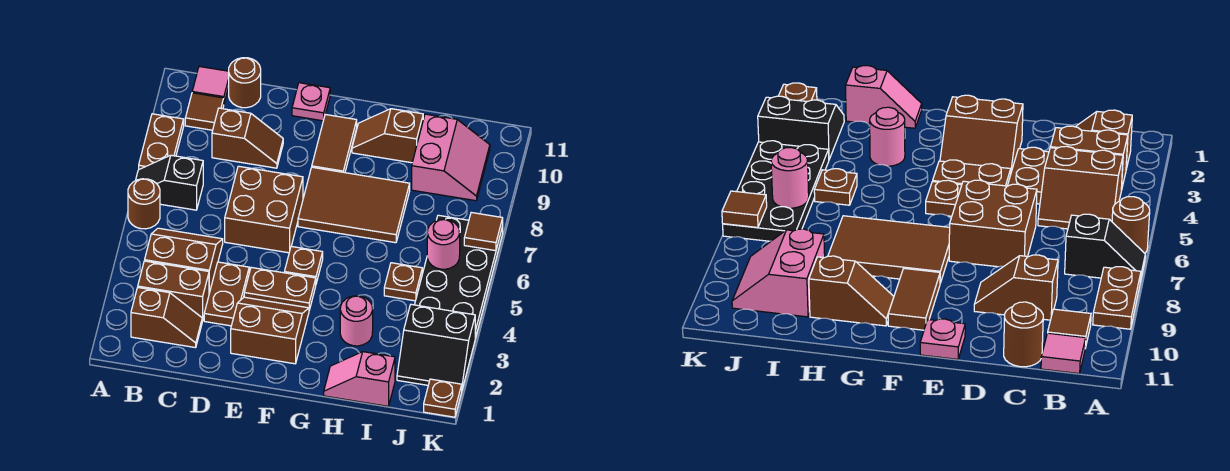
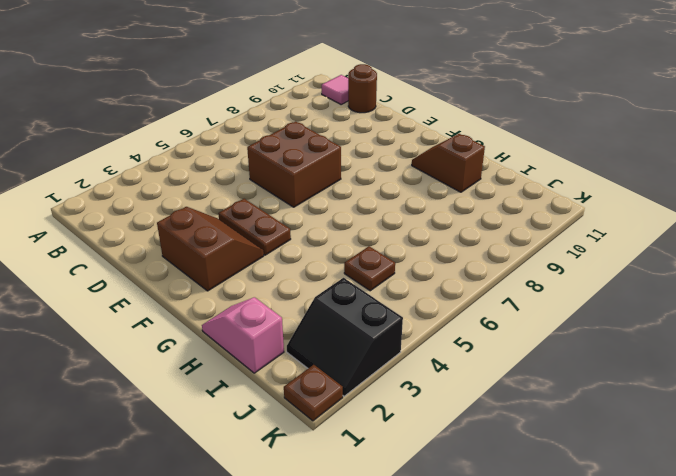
none -> brown round brick A6 level 1
none -> black slope A7:B7 level 1 top B
none -> brown plate A8:A9 level 1

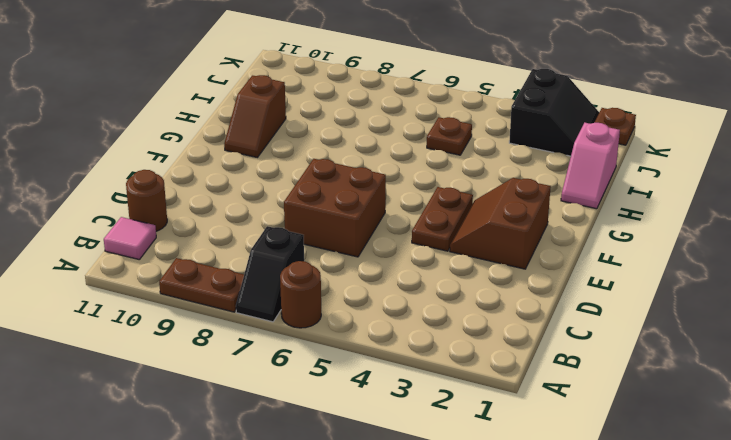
none -> brown slope B2:C2 level 1 top B
none -> brown brick B3:C3 level 1
none -> brown slope B4:C5 level 1 top 4

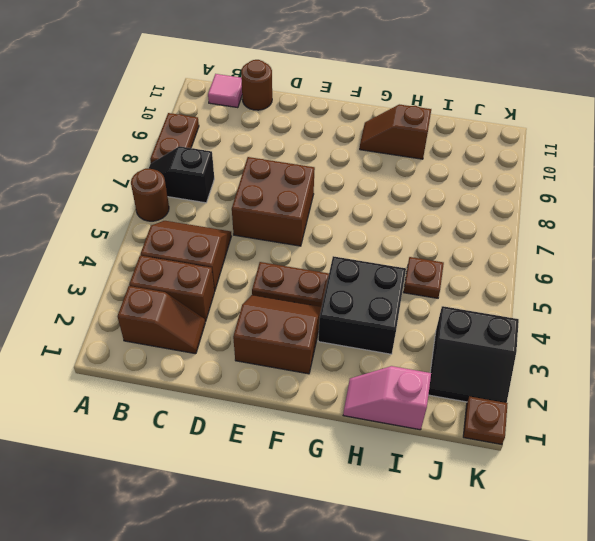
black brick G3:H4 level 1 -> pink round brick H3 level 1
none -> brown tile B10 level 1
none -> brown slope C9:D9 level 1 top C
none -> brown plate D3:D4 level 1

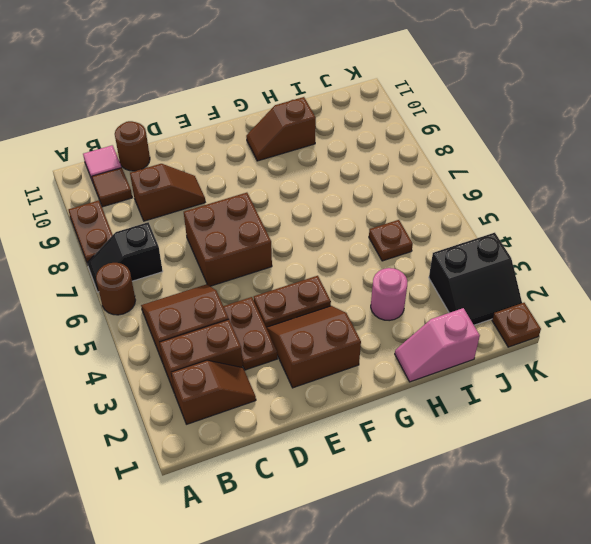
none -> pink plate E11 level 1
none -> brown plate F5 level 1
none -> brown tile F7:H8 level 1

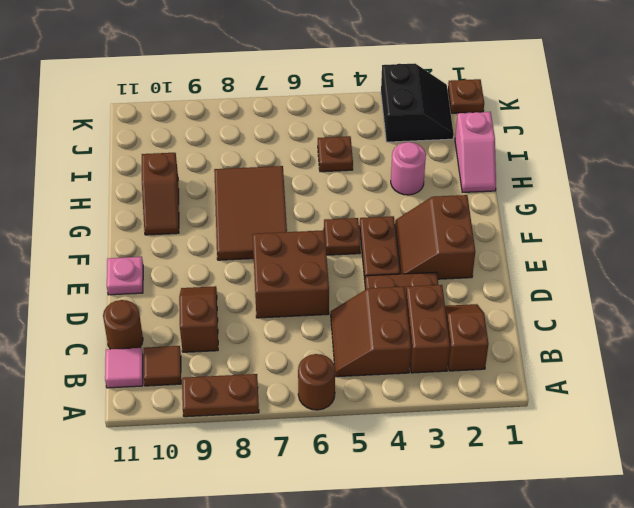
none -> black slope A7:B7 level 1 top B
none -> brown tile F9:F10 level 1
none -> pink slope I9:J10 level 1 top I

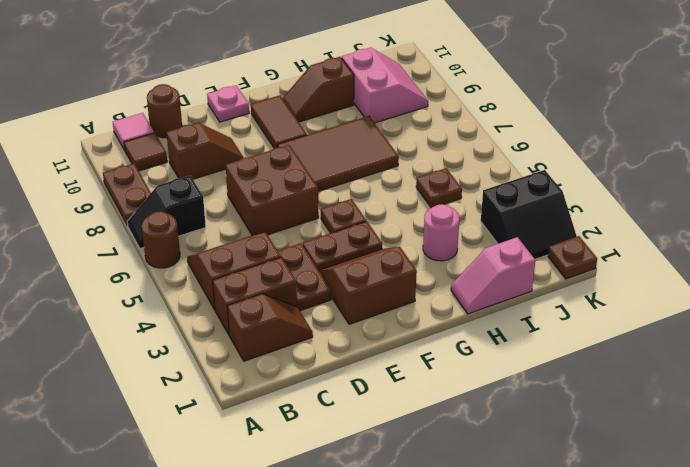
none -> black plate J4:K7 level 1
none -> pink round brick J6 level 2
none -> brown tile K7 level 2

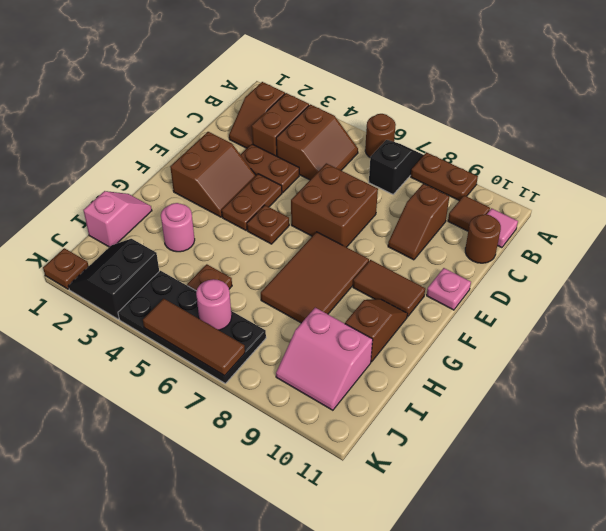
brown tile K5:K7 level 2 -> brown tile K7 level 2

